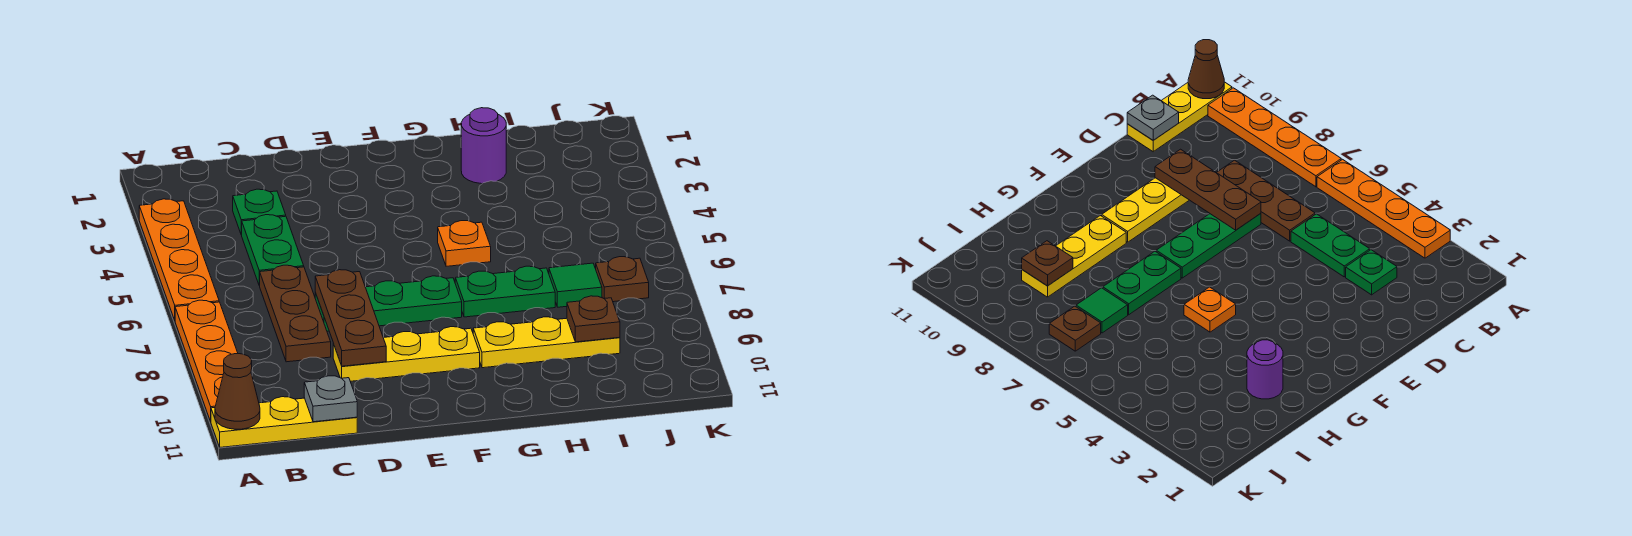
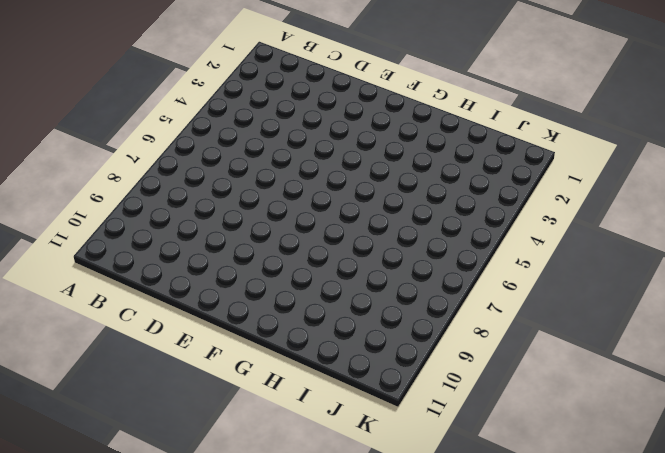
none -> orange plate A3:A6 level 1
none -> orange plate A7:A10 level 1
none -> yellow plate A11:C11 level 1

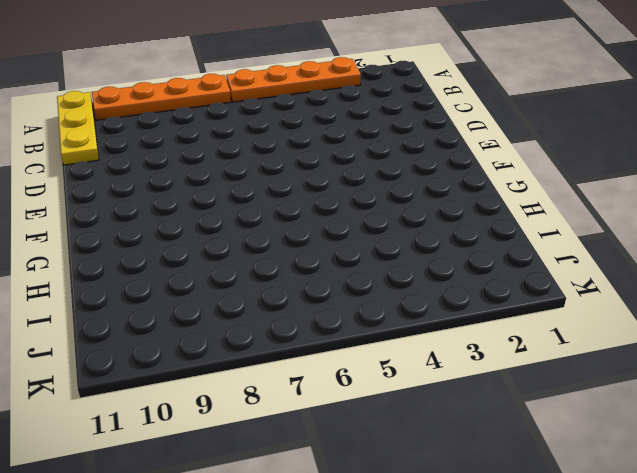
none -> green plate C3 level 1
none -> green plate C4:C5 level 1
none -> brown plate C6:C8 level 1

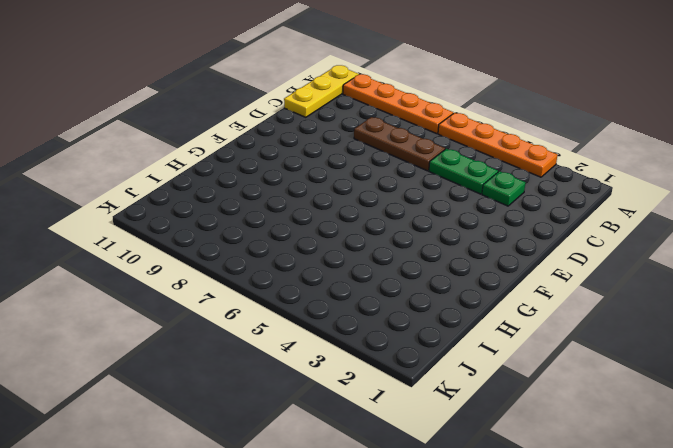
none -> green plate D7:F7 level 1
none -> yellow plate D9:F9 level 1
none -> orange plate G5 level 1

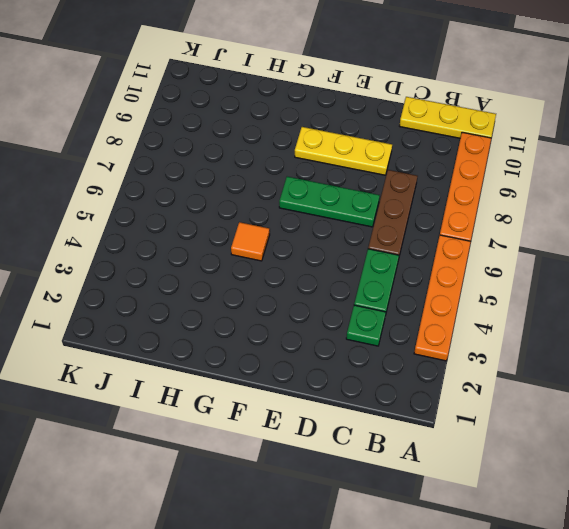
orange tile G5 level 1 -> orange plate G5 level 1
none -> green plate G7:H7 level 1
none -> yellow plate G9:I9 level 1
none -> purple round brick H2 level 1

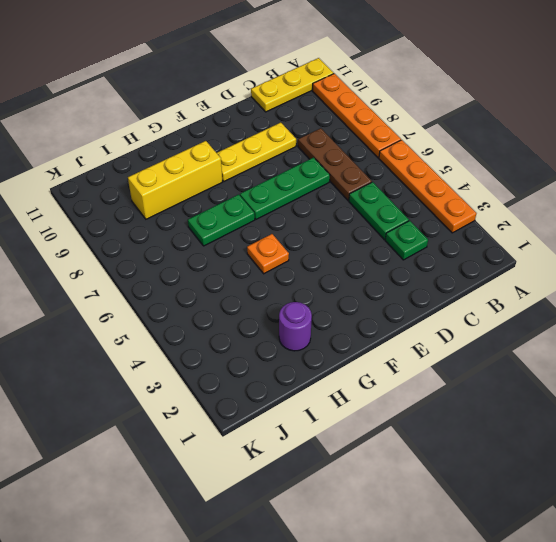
yellow brick G9:I9 level 1 -> yellow plate G9:I9 level 1
none -> green tile I7 level 1
none -> brown plate J7 level 1
none -> brown cone A11 level 2

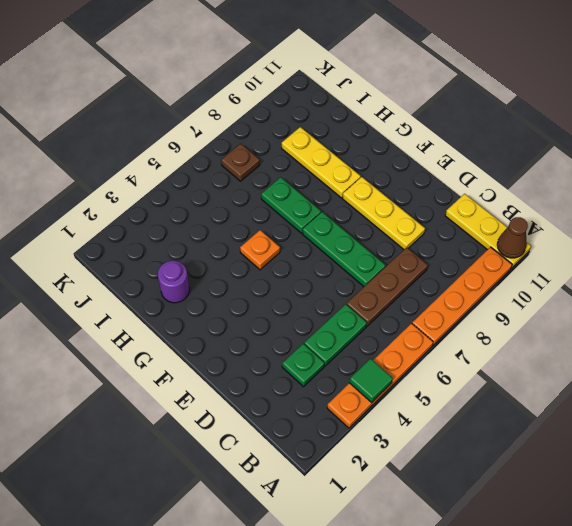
green tile A4 level 2 -> green tile I7 level 1
none -> grey plate C11 level 2
none -> brown plate D7:D9 level 2
none -> brown plate I9 level 2

